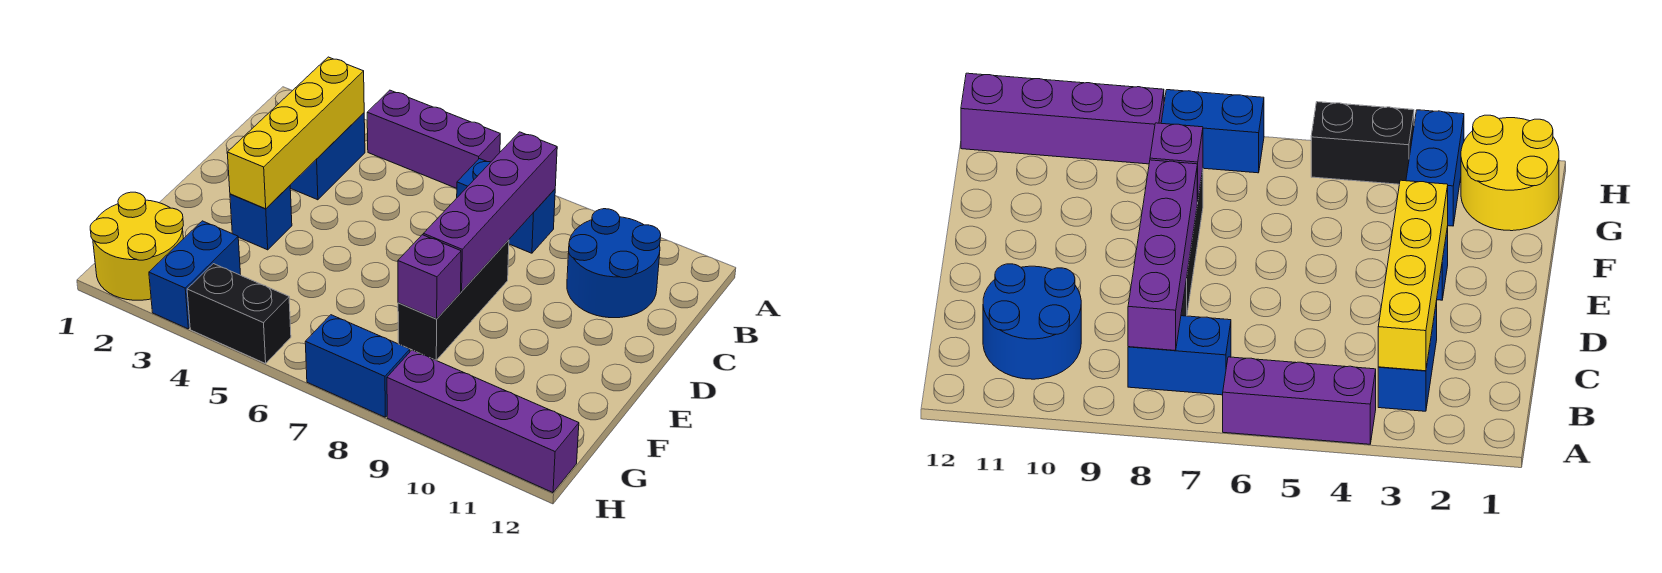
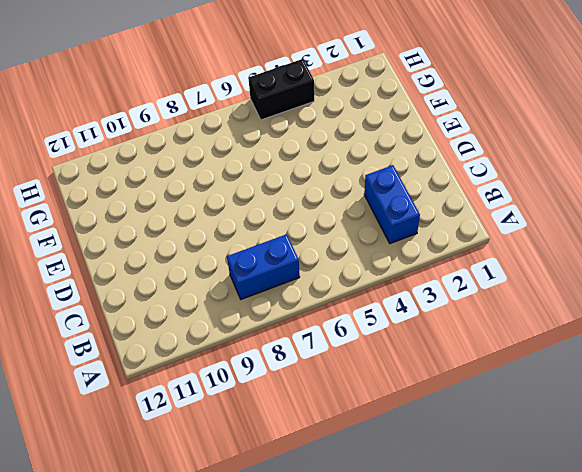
none -> purple brick A4:A6 level 1
none -> blue round brick B10:C11 level 1
none -> black brick D8:F8 level 1

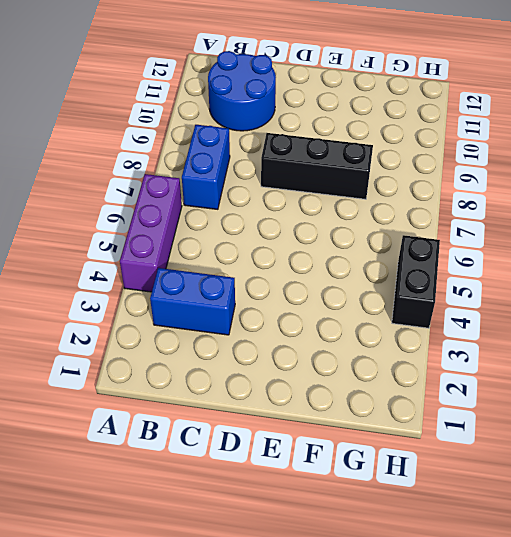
none -> blue brick E3 level 1
none -> yellow round brick G1:H2 level 1
none -> blue brick G3:H3 level 1

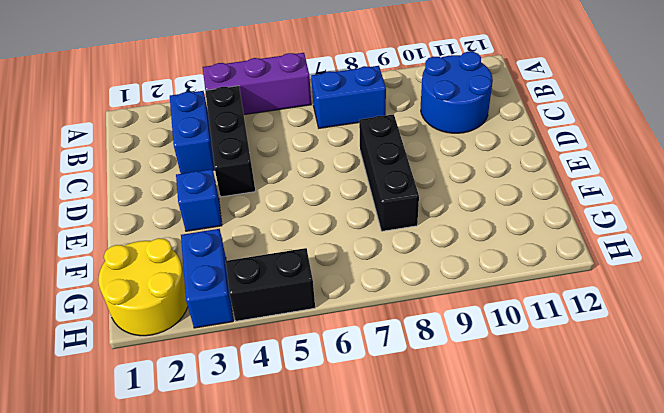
black brick B4:D4 level 1 -> none
none -> blue brick H7:H8 level 1
none -> purple brick H9:H12 level 1
none -> yellow brick B3:E3 level 2

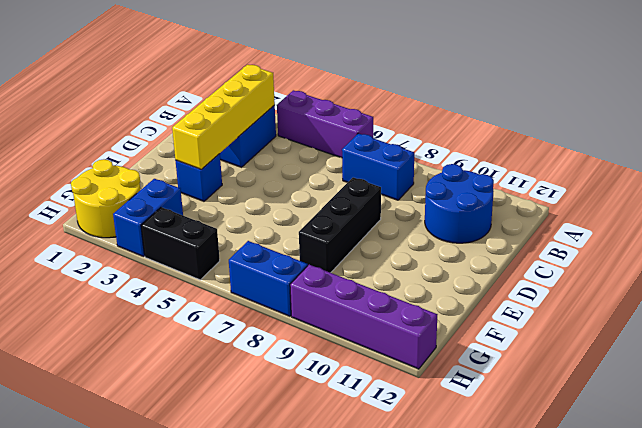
none -> purple brick B8:E8 level 2
none -> purple brick F8 level 2

